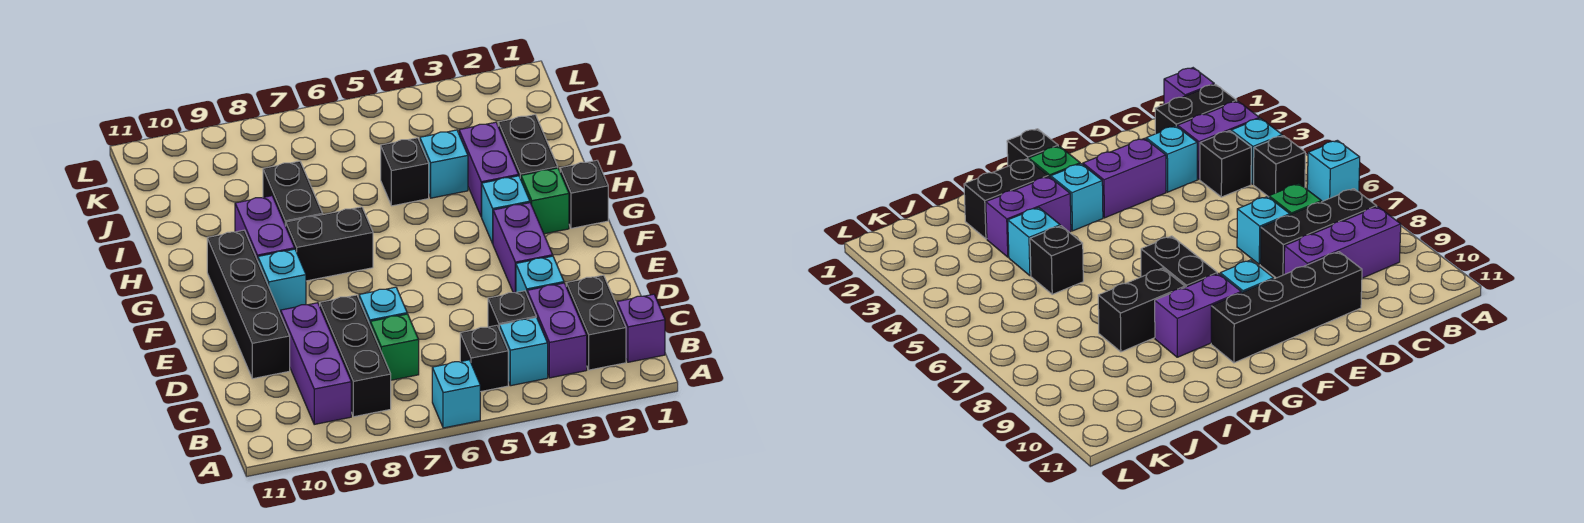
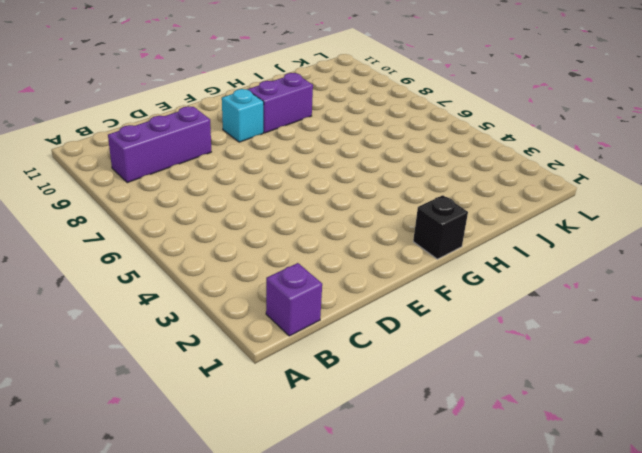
none -> cyan brick A6 level 1
none -> black brick B2:C2 level 1
none -> purple brick B3:C3 level 1

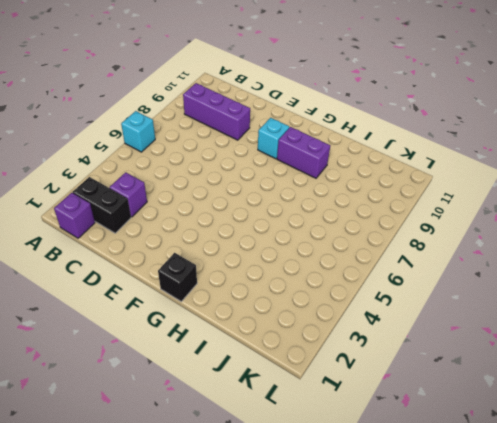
purple brick C3 level 1 -> purple brick B3:C3 level 1
none -> cyan brick B4 level 1
none -> black brick B5 level 1
none -> black brick B8:D8 level 1

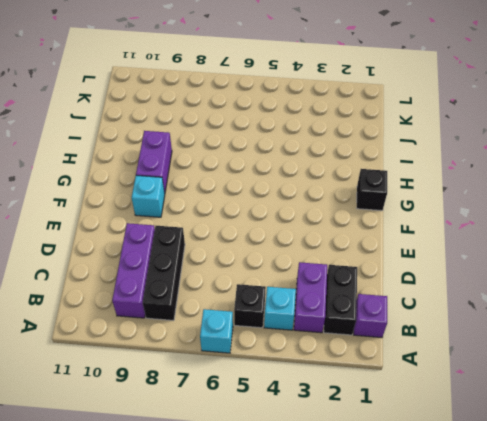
none -> black brick C4 level 1
none -> green brick C7 level 1
none -> cyan brick D3 level 1

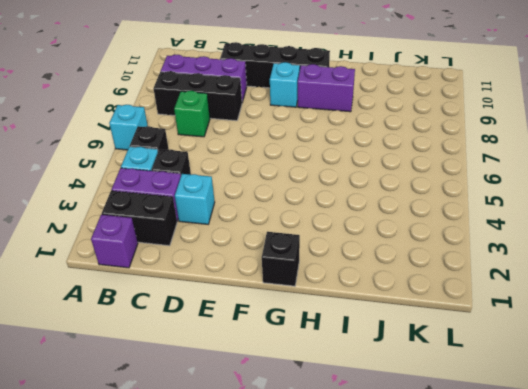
none -> cyan brick D7 level 1
none -> purple brick E3:F3 level 1
none -> green brick G2 level 1

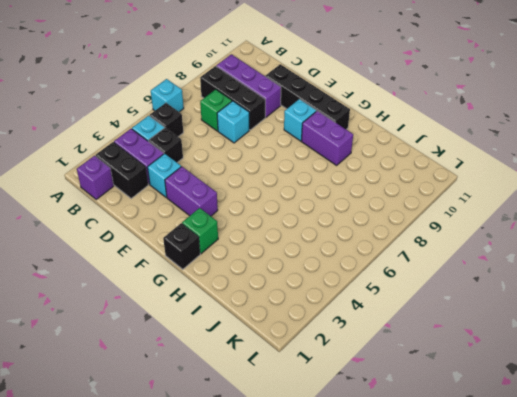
none -> cyan brick G3 level 1
none -> black brick G7:G8 level 1
none -> black brick H2:I2 level 1

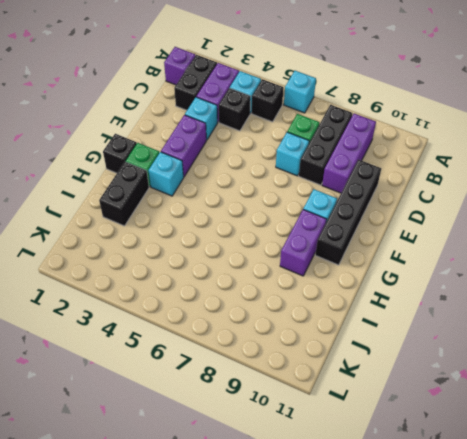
none -> black brick G7:G8 level 1
none -> purple brick H3:I3 level 1
none -> black brick H8:I8 level 1

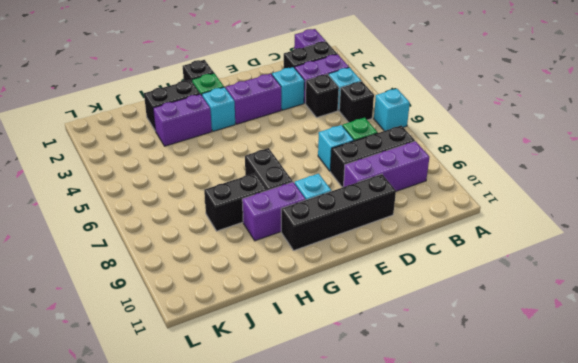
none -> cyan brick I4 level 1
none -> black brick I5 level 1

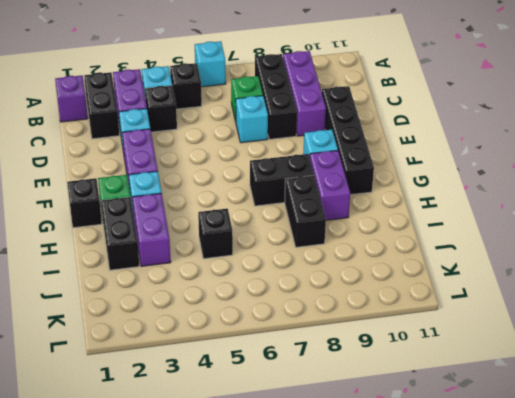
none -> cyan brick I4 level 1

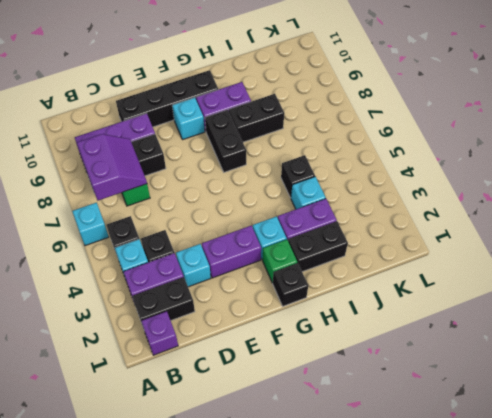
purple slope B7:C8 level 2 top B -> none
none -> cyan brick D7 level 1

